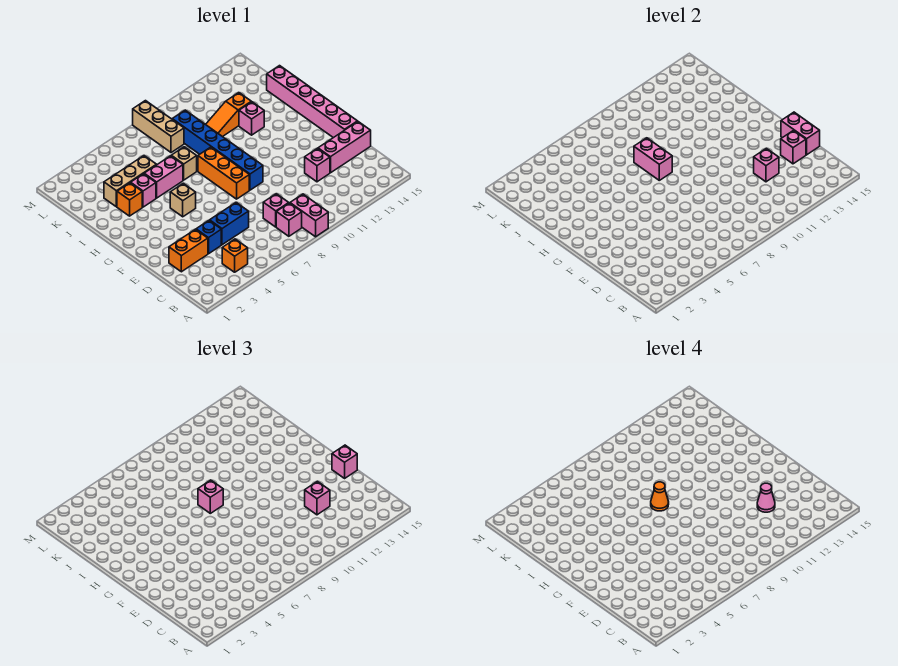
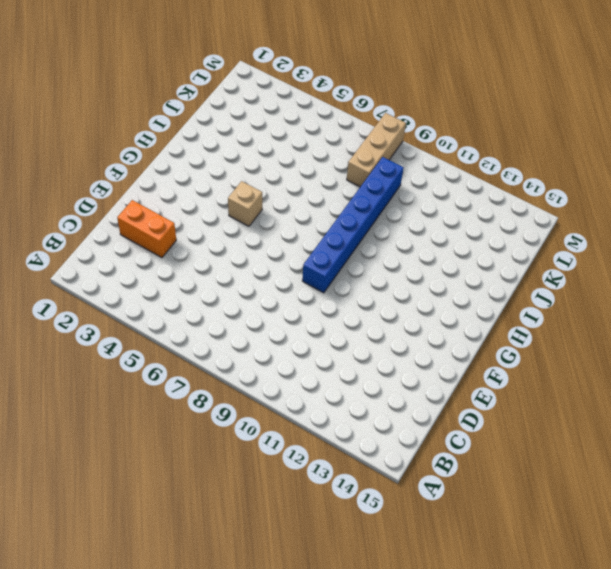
none -> pink brick A9:B9 level 1
none -> orange brick B4 level 1
none -> pink brick B8 level 1
none -> pink brick C8 level 1

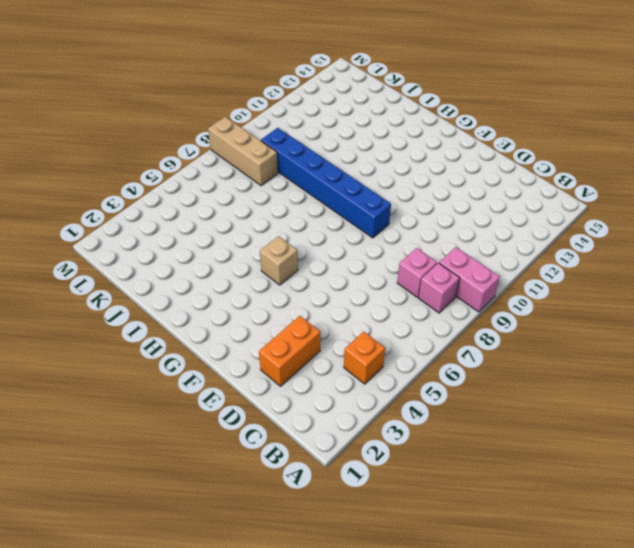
none -> blue brick D4 level 1
none -> blue brick D5:D6 level 1
none -> pink brick D12 level 1
none -> pink brick D13:D15 level 1

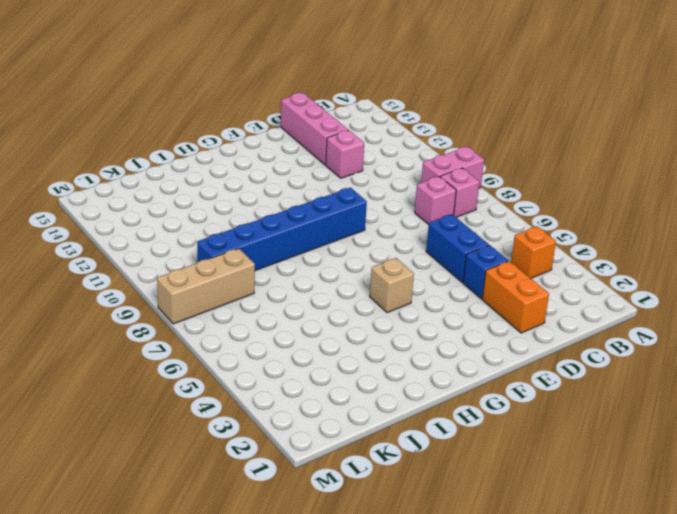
none -> pink brick E15:J15 level 1
none -> orange brick F8:H8 level 1
none -> orange brick I3 level 1
none -> pink brick I4 level 1

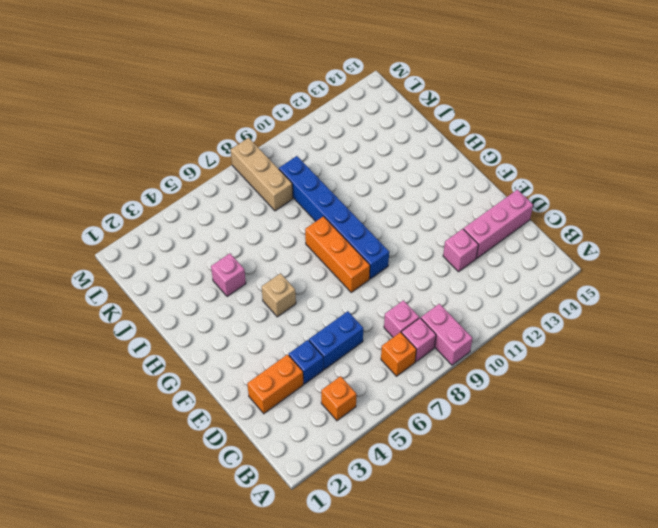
orange brick B7 level 1 -> orange brick I3 level 1
none -> pink brick E15:J15 level 1
none -> pink brick I5:I6 level 1
none -> tan brick I7 level 1
none -> pink brick I12 level 1

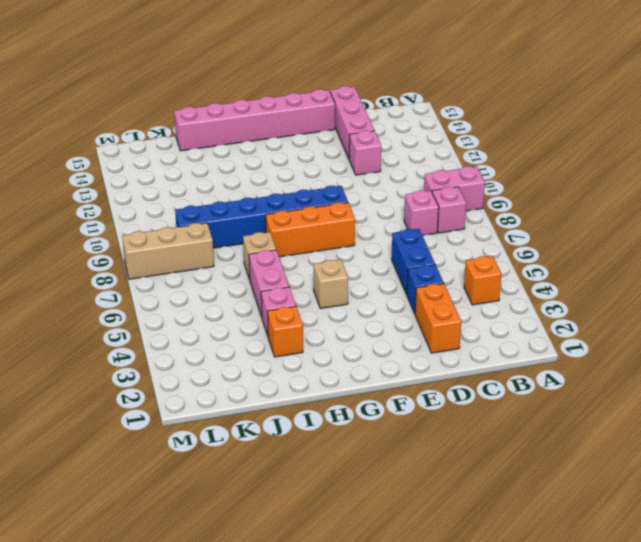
none -> pink brick I12 level 1
none -> tan brick J3:J5 level 1
none -> orange slope J10:J12 level 1 top 12
none -> pink brick D12 level 2

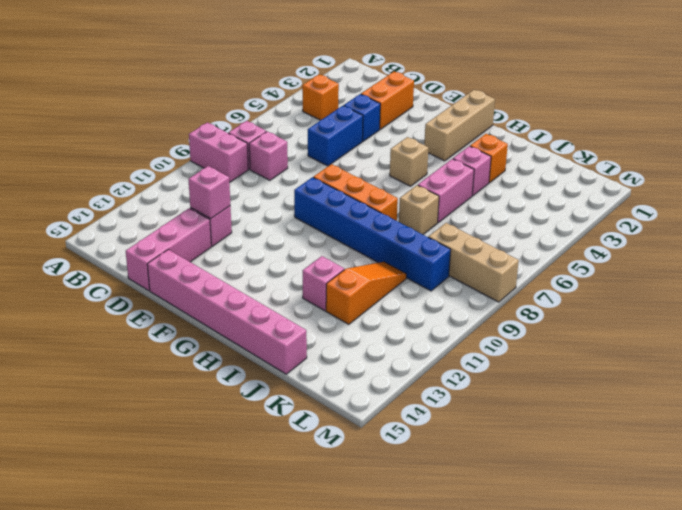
tan brick G1:G3 level 1 -> tan brick J3:J5 level 1
none -> pink brick D14 level 2
none -> pink brick D15:E15 level 2
none -> pink brick H8:I8 level 2
none -> pink brick D12 level 3

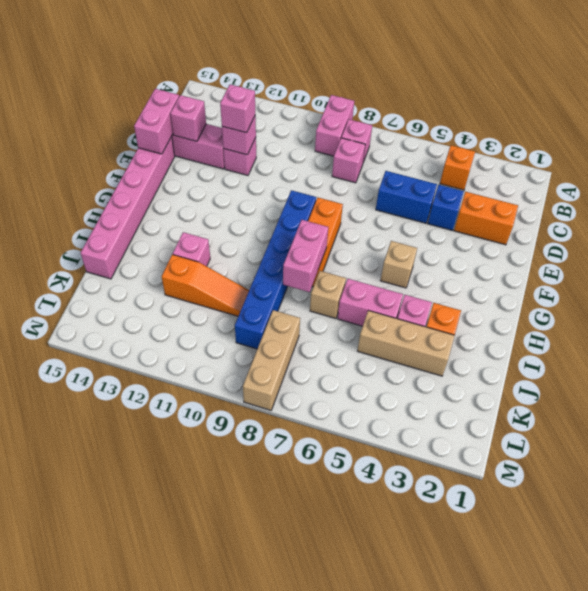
none -> pink brick E15 level 3
none -> pink brick H8 level 3
none -> pink cone D12 level 4
none -> orange cone H8 level 4

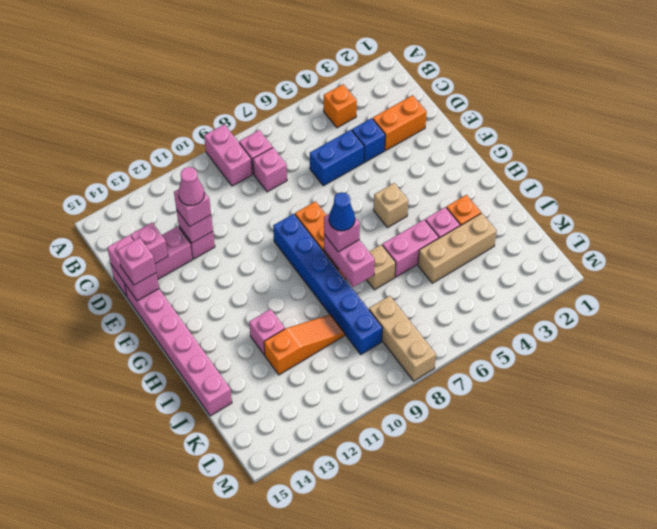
blue cone H8 level 4 -> orange cone H8 level 4

